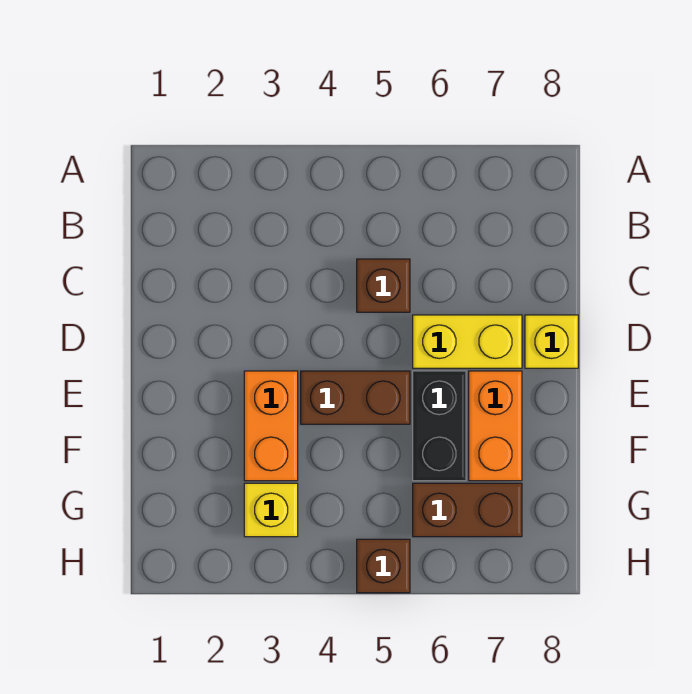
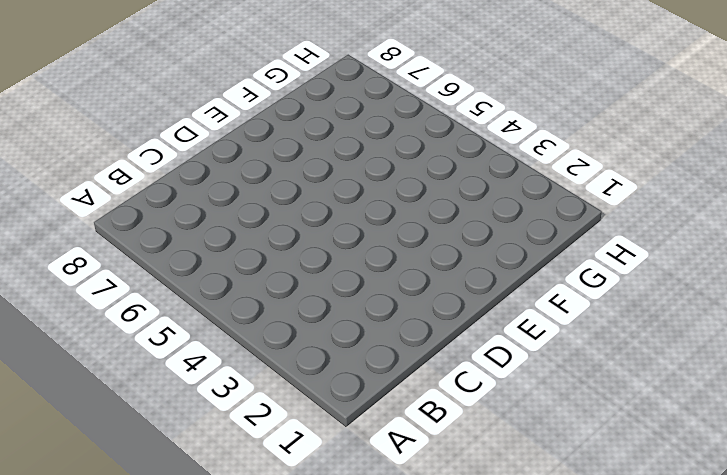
none -> brown brick C5 level 1
none -> yellow brick D6:D7 level 1

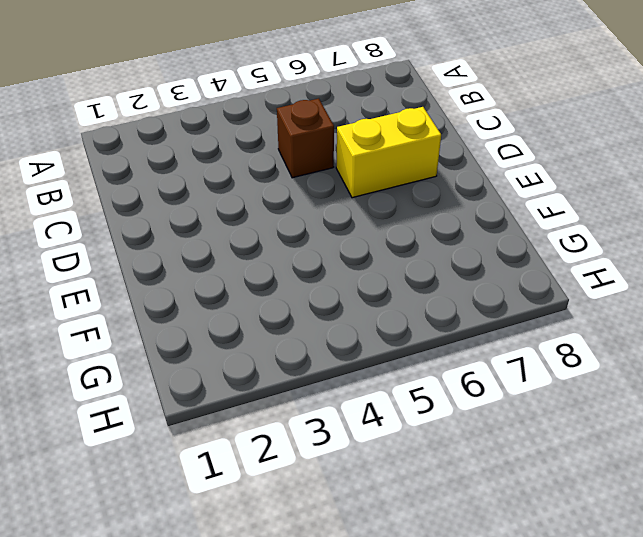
none -> yellow brick D8 level 1
none -> orange brick E3:F3 level 1

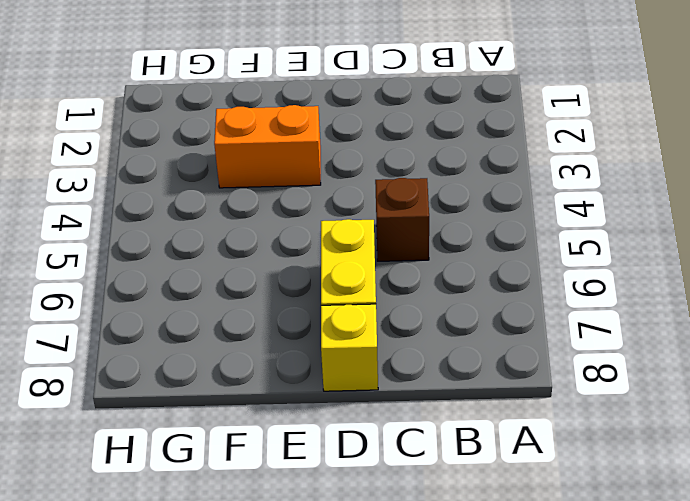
none -> brown brick E4:E5 level 1
none -> black brick E6:F6 level 1

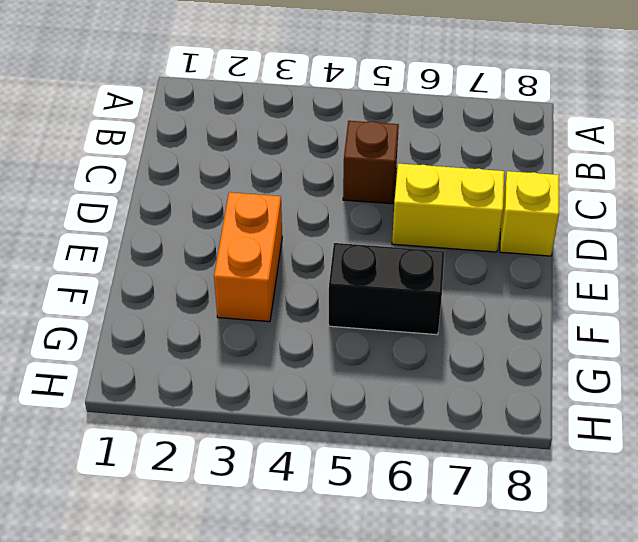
black brick F5:F6 level 1 -> black brick E6:F6 level 1
none -> brown brick E4:E5 level 1
none -> orange brick E7:F7 level 1

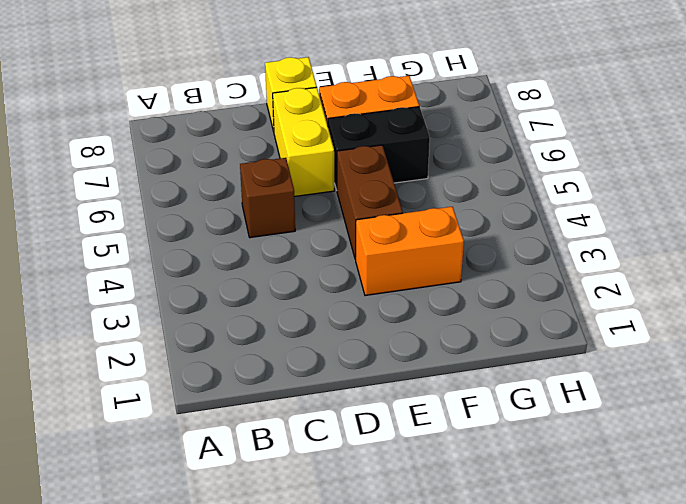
none -> yellow brick G3 level 1
none -> brown brick G6:G7 level 1

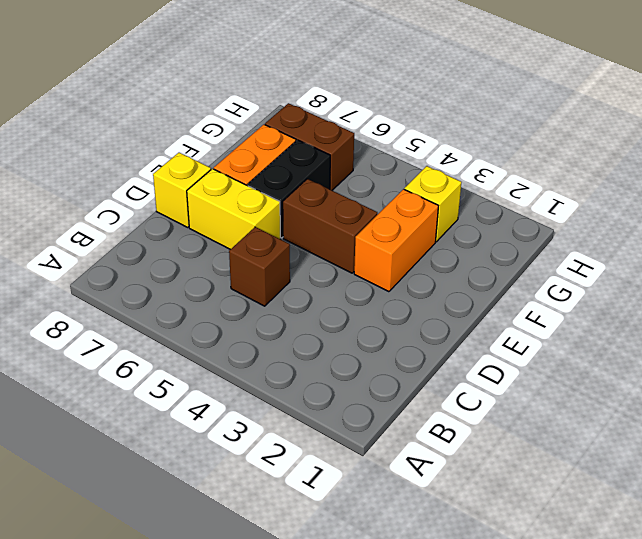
none -> brown brick H5 level 1

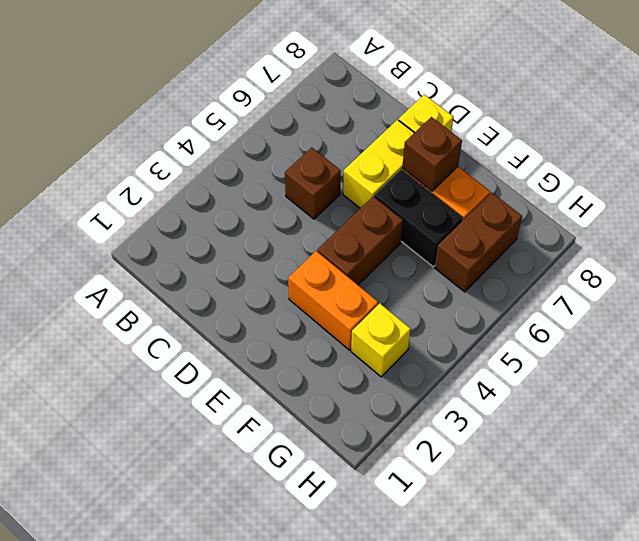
brown brick E7 level 2 -> brown brick H5 level 1

